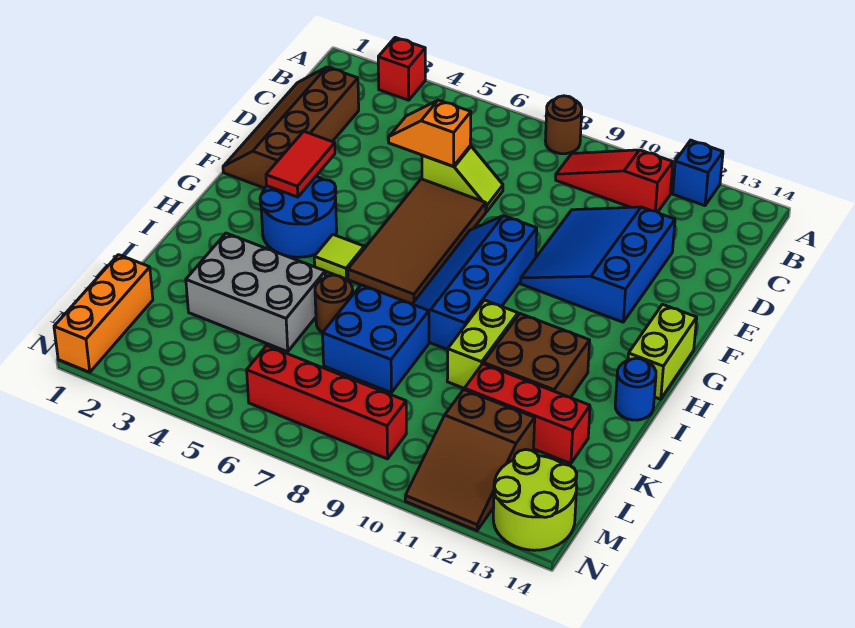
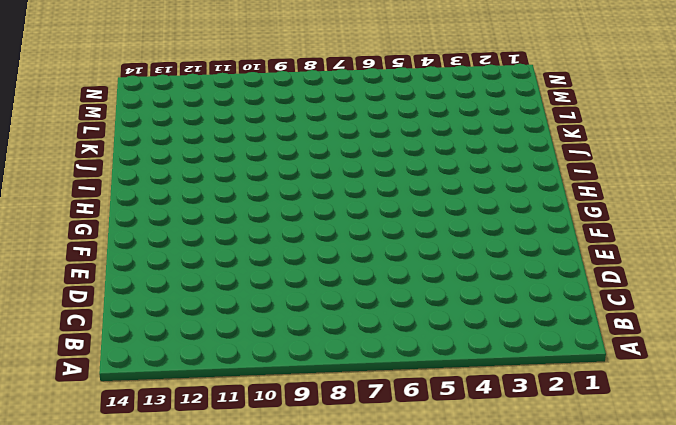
none -> red brick A3 level 1
none -> brown round brick A8 level 1
none -> blue brick A12 level 1

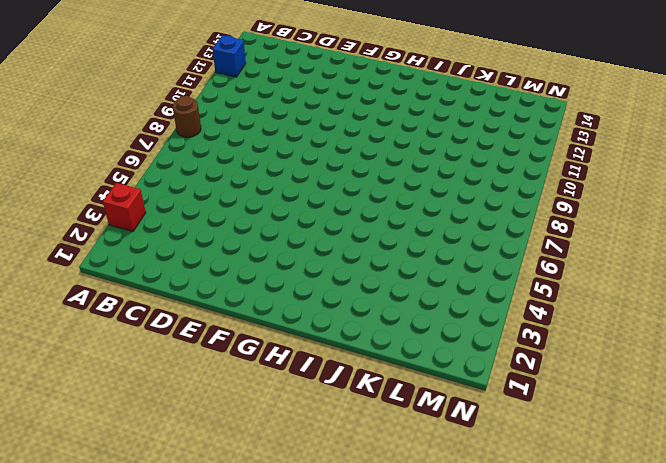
none -> red slope B9:B11 level 1 top 11
none -> brown slope C1:F2 level 1 top 2
none -> lime slope D6:D7 level 1 top 6

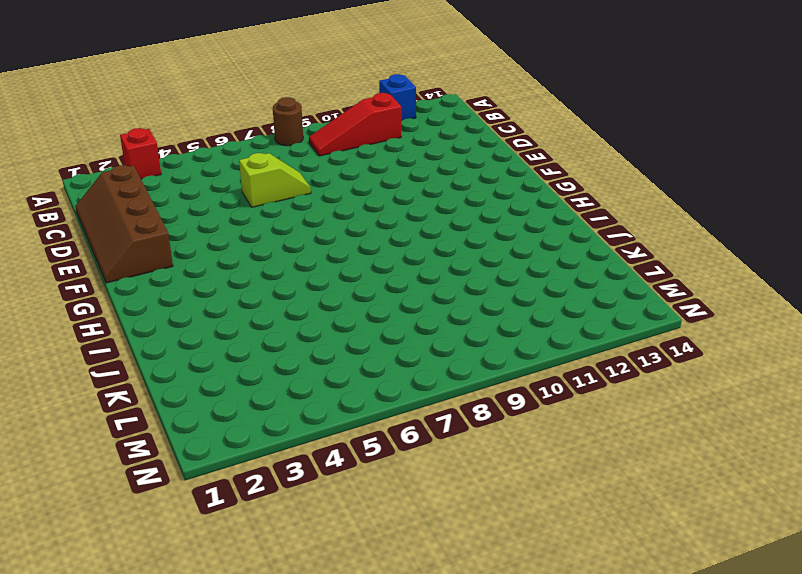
none -> blue slope D10:F12 level 1 top 12
none -> brown tile E6:H7 level 1
none -> blue slope F8:I9 level 1 top 9

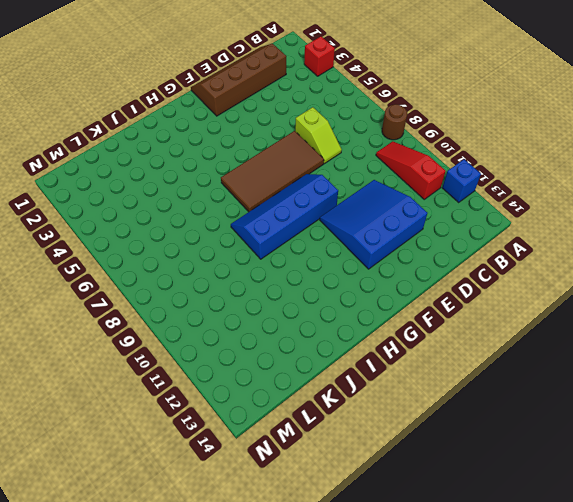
none -> blue round brick G3:H4 level 1
none -> lime brick G14:H14 level 1
none -> lime tile H5 level 1

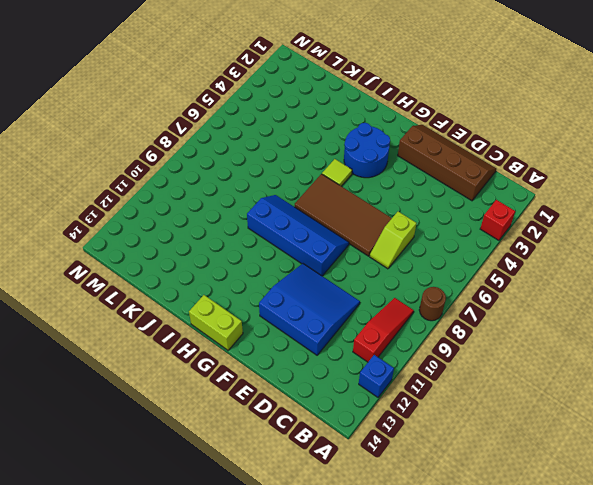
none -> lime brick I10:J10 level 1
none -> brown brick I11:J12 level 1
none -> blue round brick I14 level 1

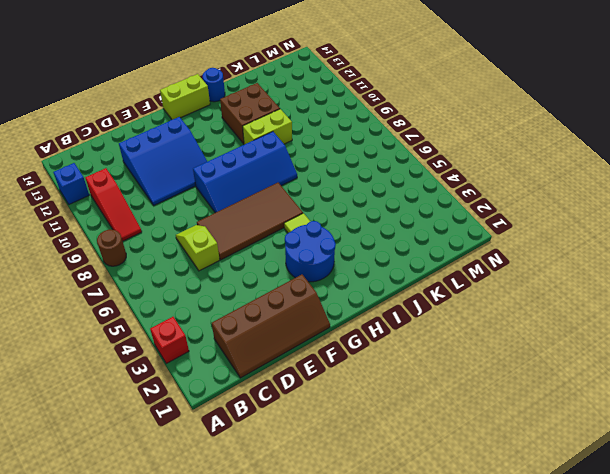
none -> grey brick J3:K5 level 1
none -> brown round brick J6 level 1
none -> blue brick J7:K8 level 1

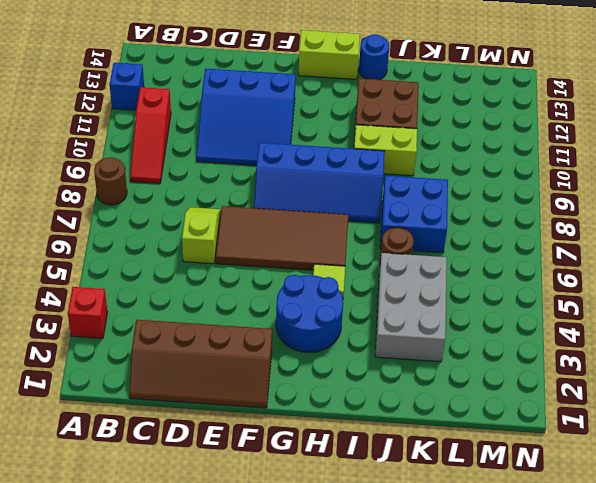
none -> red brick K11:K13 level 1
none -> orange brick L1:N1 level 1
none -> brown slope L11:N12 level 1 top L

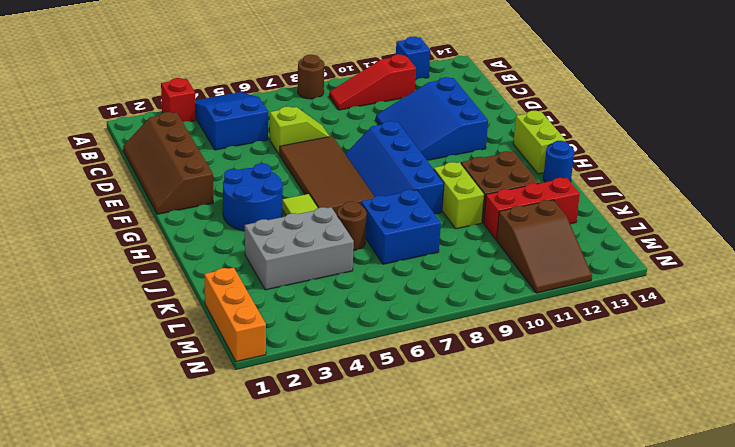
blue slope A4:C5 level 1 top C -> none
none -> red brick M6:M9 level 1
none -> lime round brick M13:N14 level 1
none -> orange slope D5:D6 level 2 top 6

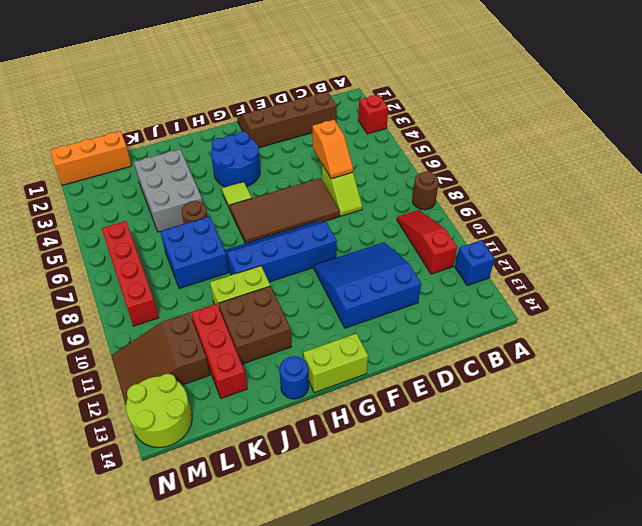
orange slope D5:D6 level 2 top 5 -> orange slope D5:D6 level 2 top 6
none -> red tile F3:G3 level 2

